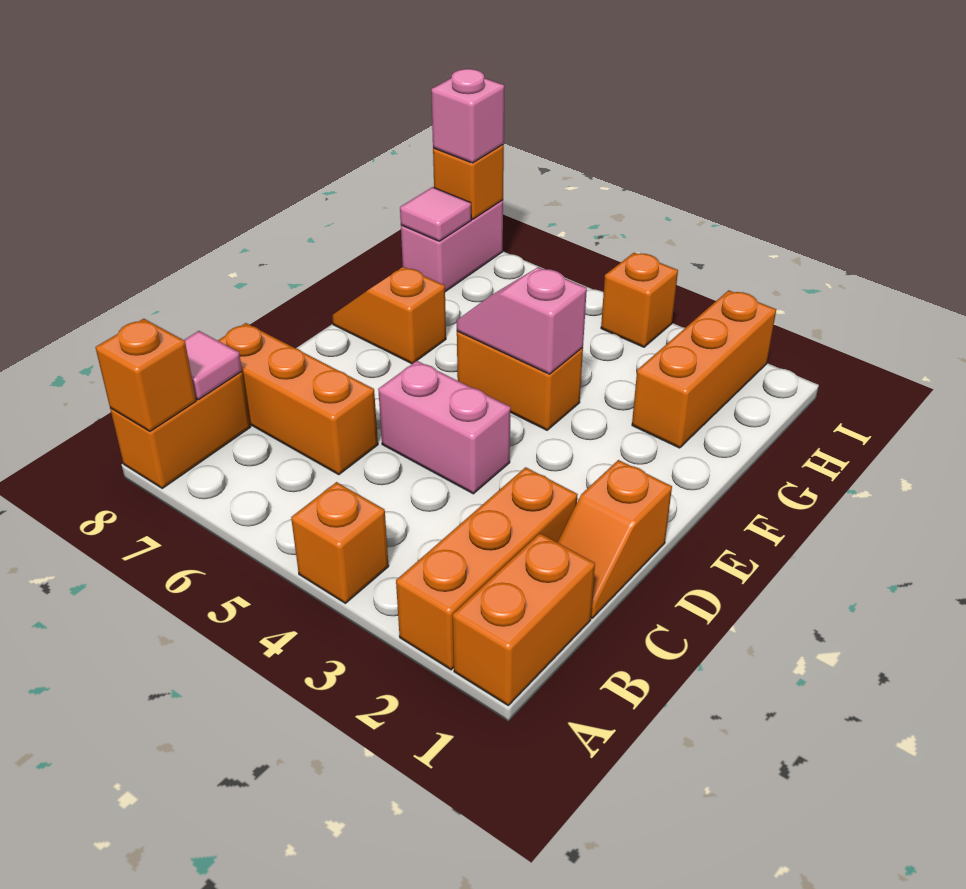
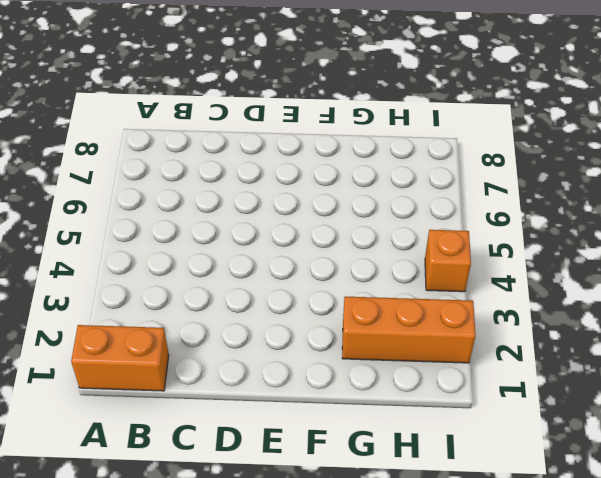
none -> orange brick A2:C2 level 1
none -> orange brick A4 level 1
none -> orange brick A8:B8 level 1

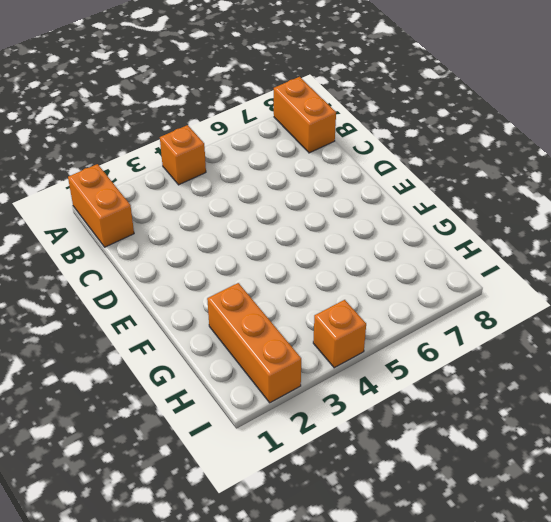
none -> orange brick A2:C2 level 1
none -> orange slope C1:D1 level 1 top D
none -> orange brick C6:C8 level 1

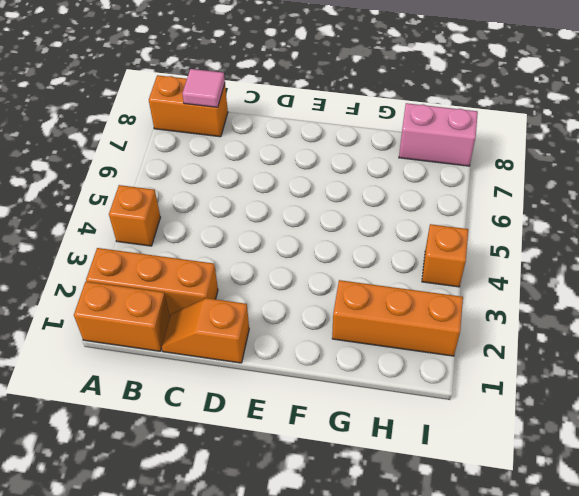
none -> orange brick C6:C8 level 1
none -> pink brick D4:D5 level 1
none -> orange brick F4:F5 level 1

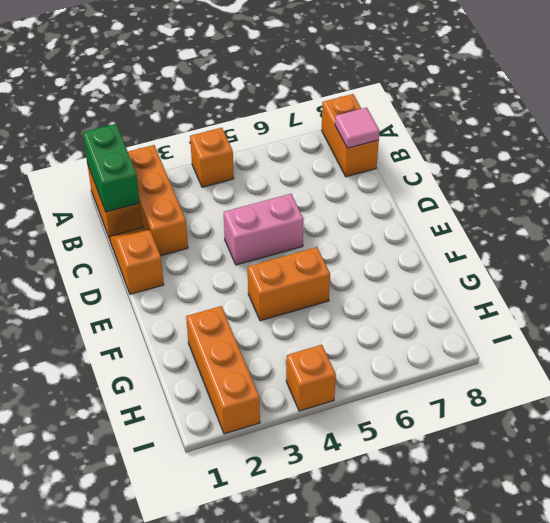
green brick A1:B1 level 2 -> none
none -> orange brick C6:C8 level 1
none -> orange slope F7:F8 level 1 top 7
none -> pink brick H8:I8 level 1

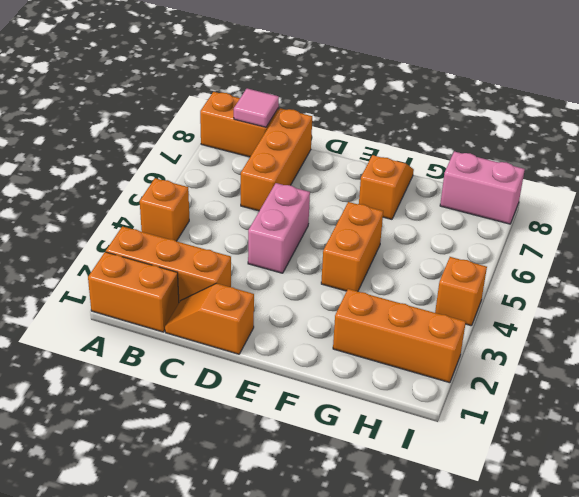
none -> orange brick A8 level 2
none -> pink slope F4:F5 level 2 top 4
none -> pink tile H8 level 2

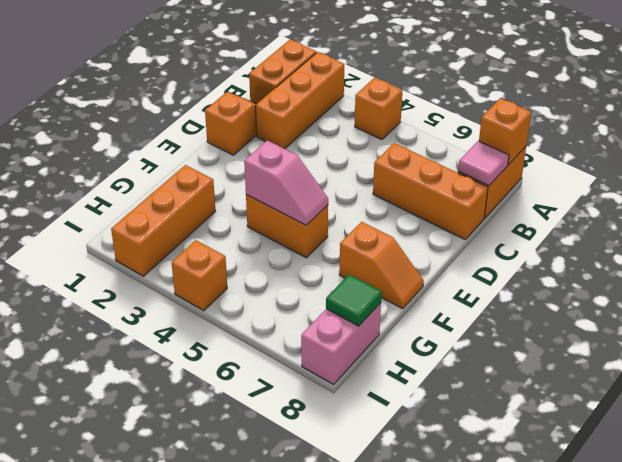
green tile H8 level 2 -> pink tile H8 level 2
none -> pink brick D4:D5 level 1
none -> orange brick I8 level 2
none -> pink brick I8 level 3

